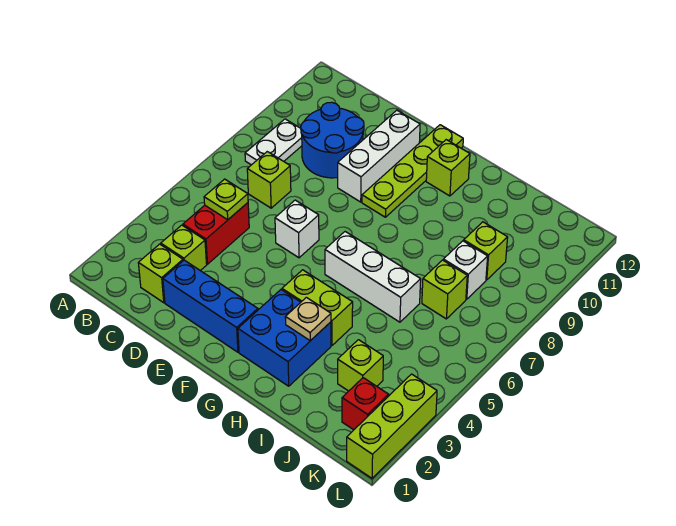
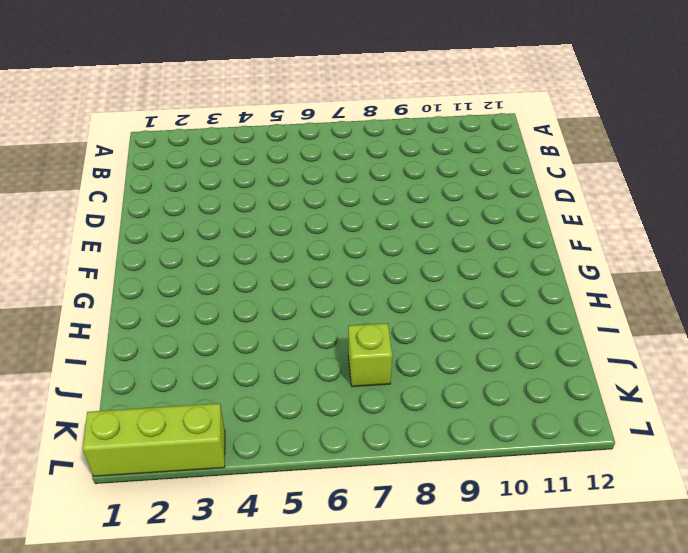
none -> white plate B8:B9 level 1
none -> lime brick C2 level 1
none -> lime brick C3 level 1

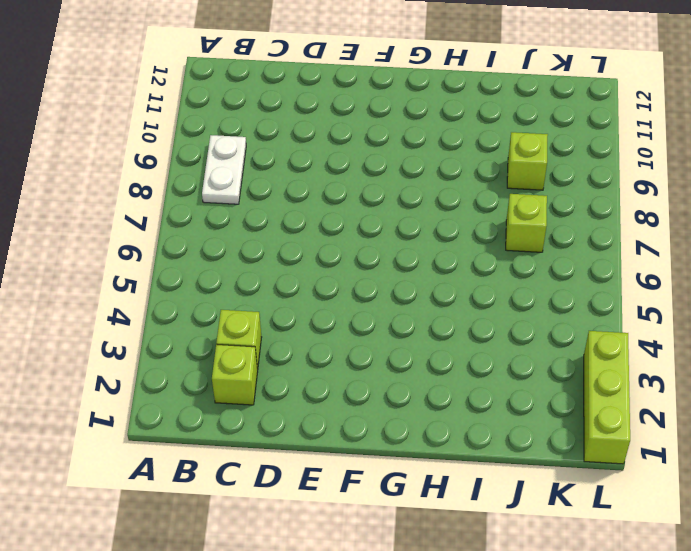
none -> red brick C4:C5 level 1
none -> lime brick C7 level 1
none -> blue round brick C9:D10 level 1

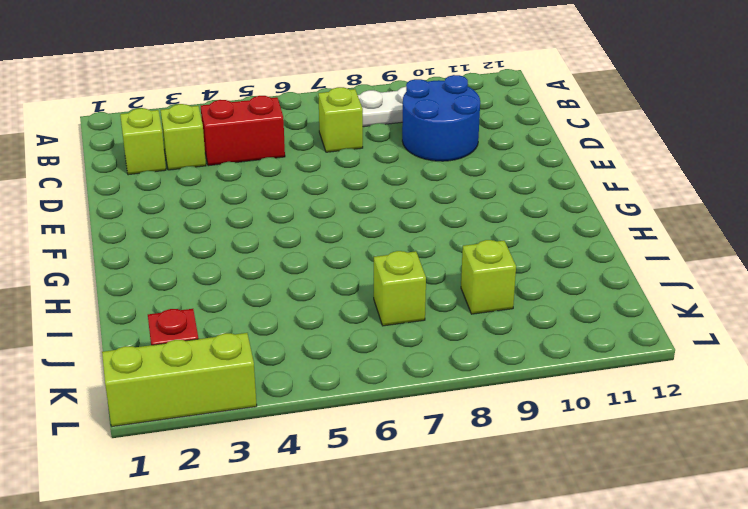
none -> blue brick D2:F2 level 1
none -> white brick E6 level 1
none -> white brick E9:E11 level 1

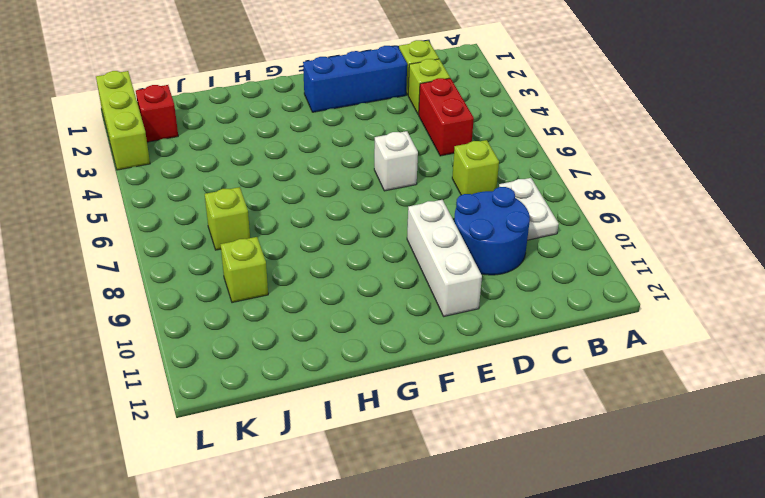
none -> lime plate F9:F12 level 1
none -> blue brick G2:H3 level 1
none -> lime brick G4:H4 level 1

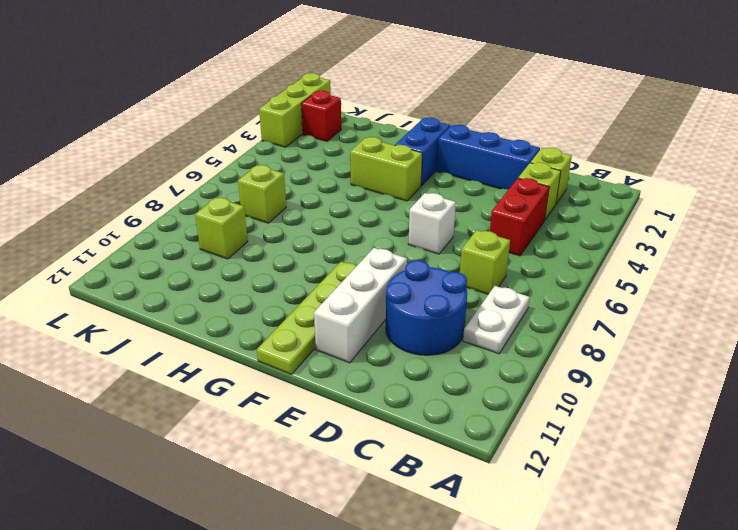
blue brick G2:G3 level 1 -> blue brick G2:H3 level 1
none -> white brick G6:I6 level 1
none -> lime brick G11 level 1
none -> lime brick J3 level 1

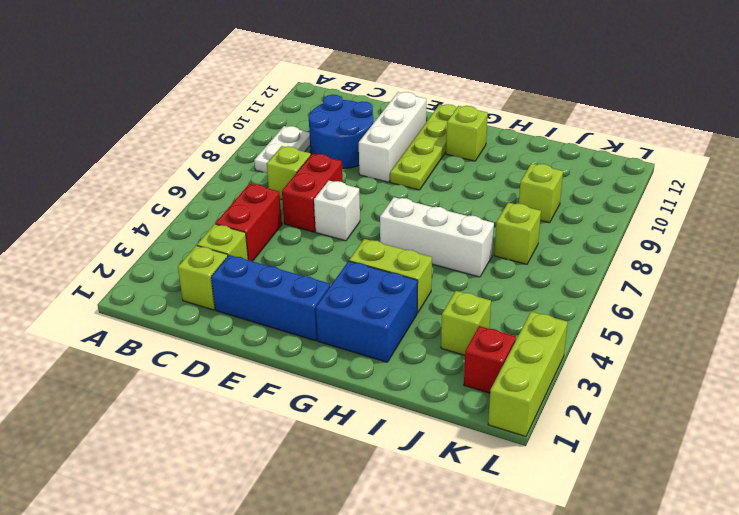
red brick D6:D7 level 1 -> none
none -> white brick J8 level 1
none -> lime plate C5 level 2
none -> tan plate H3 level 2

